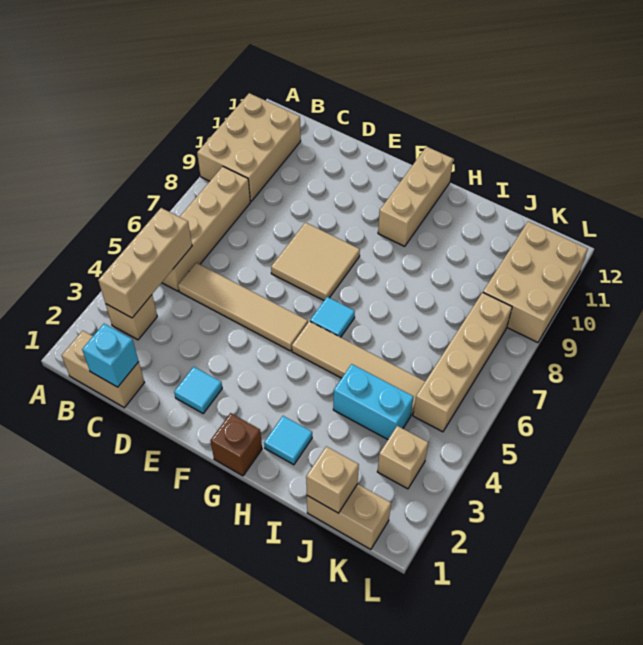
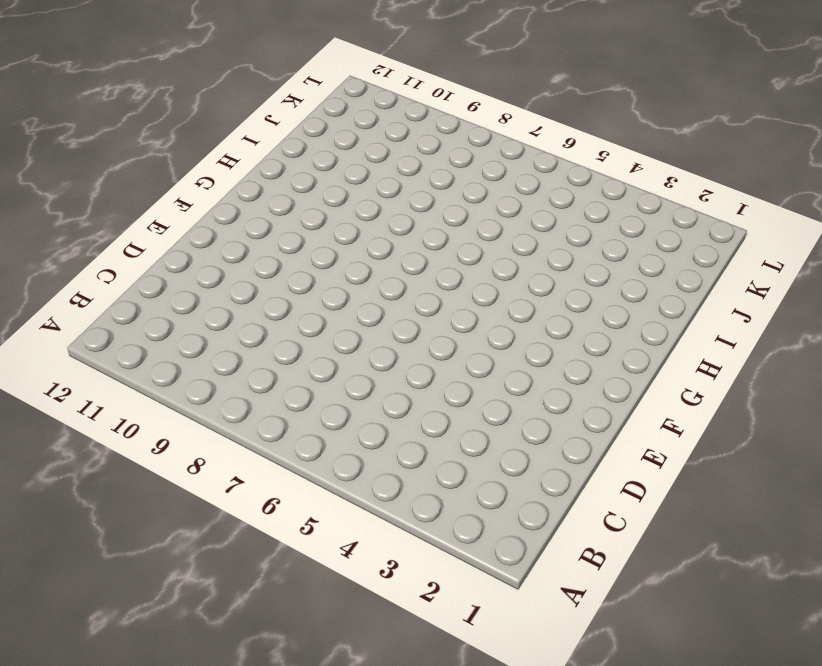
none -> tan brick A9:B11 level 1
none -> tan brick B1:C1 level 1
none -> tan brick B3 level 1

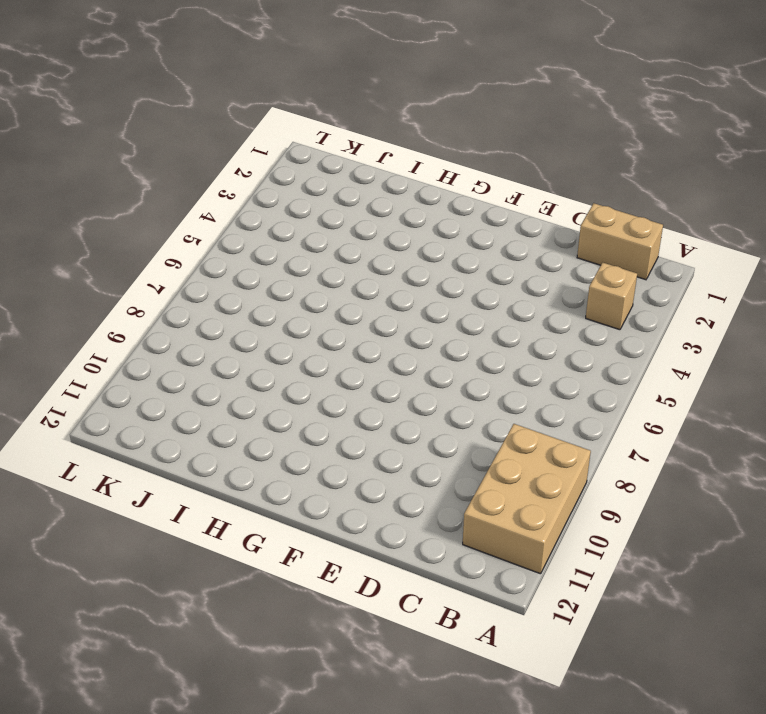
none -> tan brick B5:B8 level 1
none -> tan tile C5:F5 level 1
none -> cyan tile E2 level 1

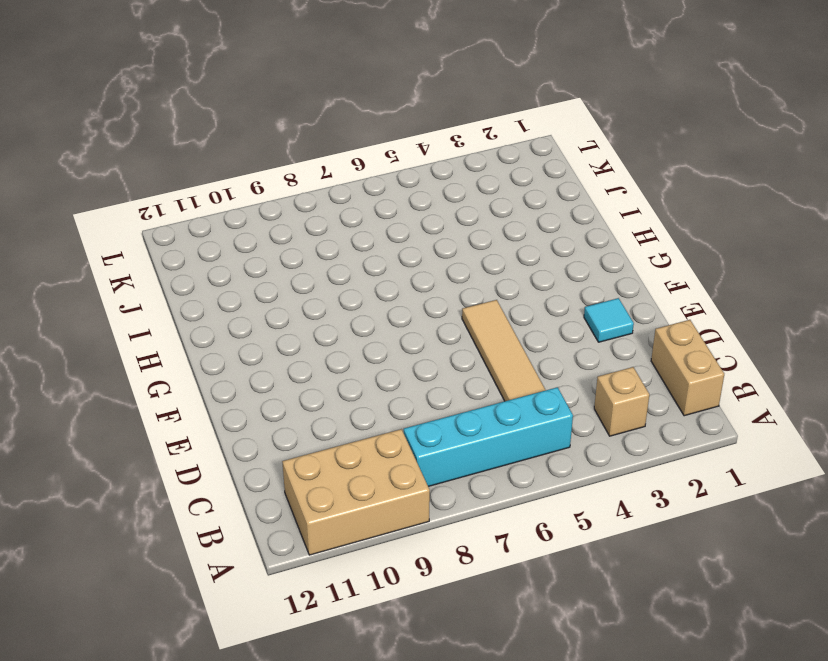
cyan brick B5:B8 level 1 -> tan brick B5:B8 level 1
none -> tan tile E7:F8 level 1
none -> brown brick G1 level 1
none -> tan tile G5:J5 level 1

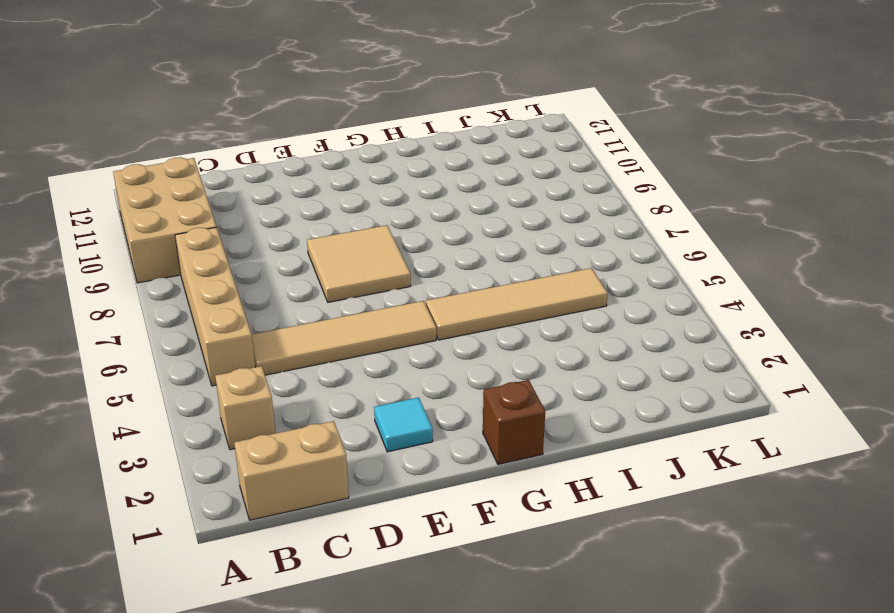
none -> cyan tile G6 level 1
none -> tan brick G10:G12 level 1
none -> cyan tile H2 level 1

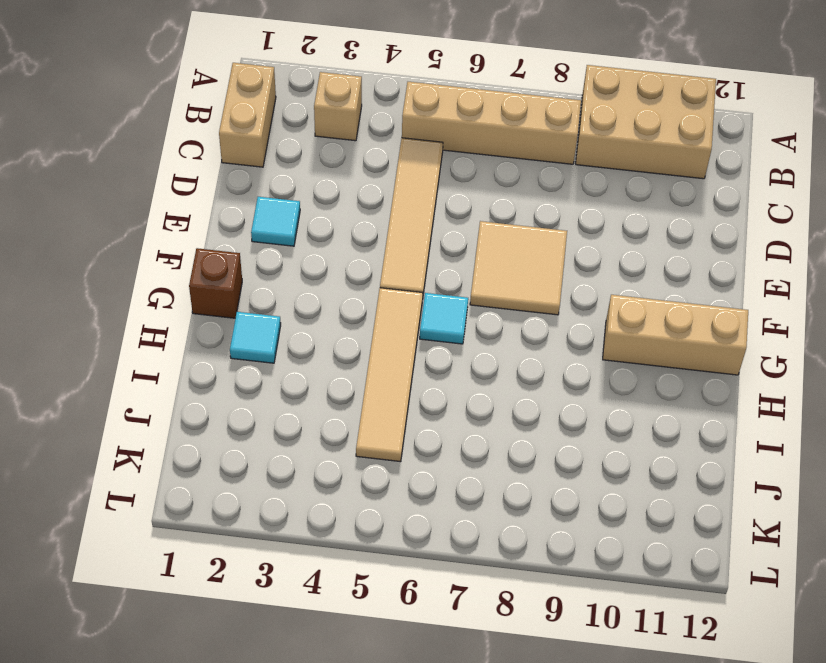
none -> cyan brick I4:J4 level 1
none -> tan brick J1:K1 level 1
none -> tan brick K3 level 1

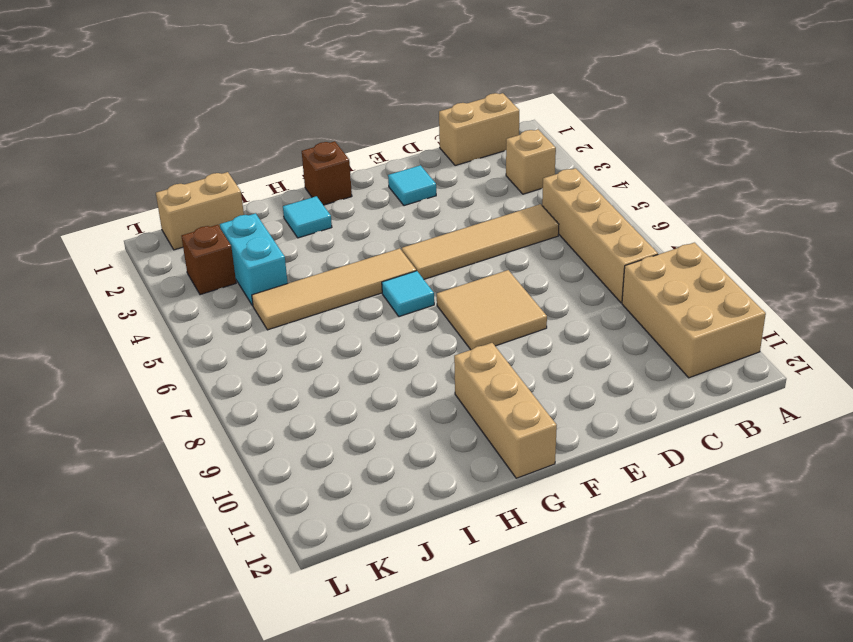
cyan brick J3:J4 level 1 -> cyan brick I4:J4 level 1
brown brick K3 level 1 -> tan brick K3 level 1
none -> tan brick K5:K8 level 1
none -> tan brick K9:L11 level 1
none -> tan brick B3:B5 level 2

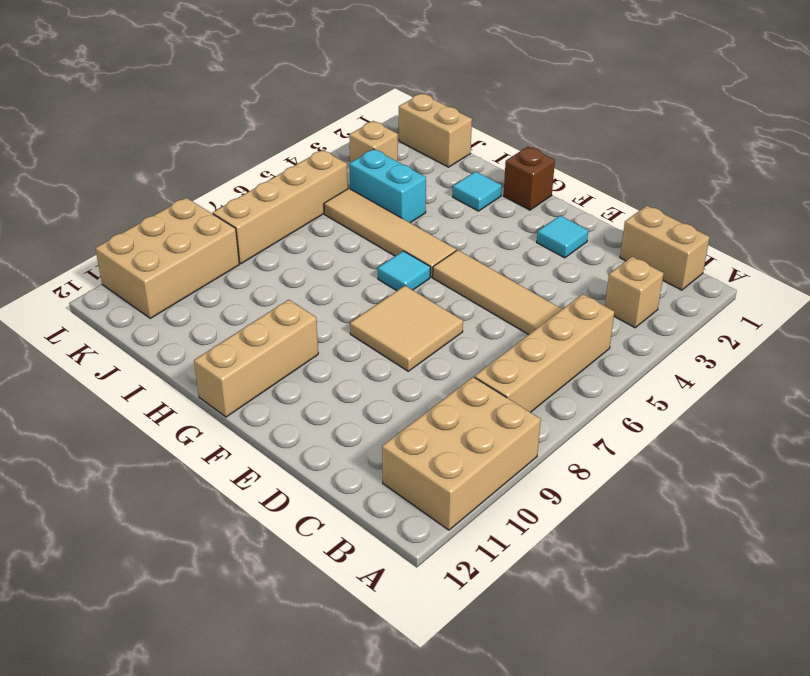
none -> tan brick B3:B5 level 2
none -> cyan brick C1 level 2
none -> tan brick J1 level 2

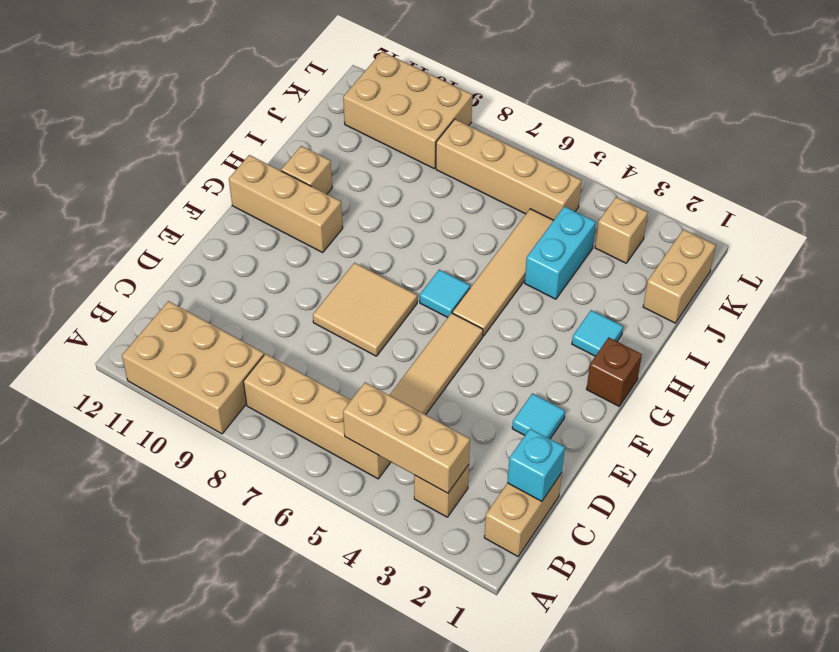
tan brick H11 level 1 -> tan brick J1 level 2

